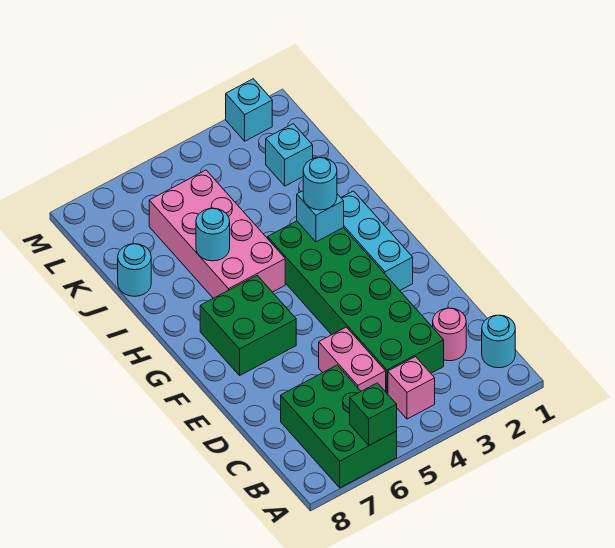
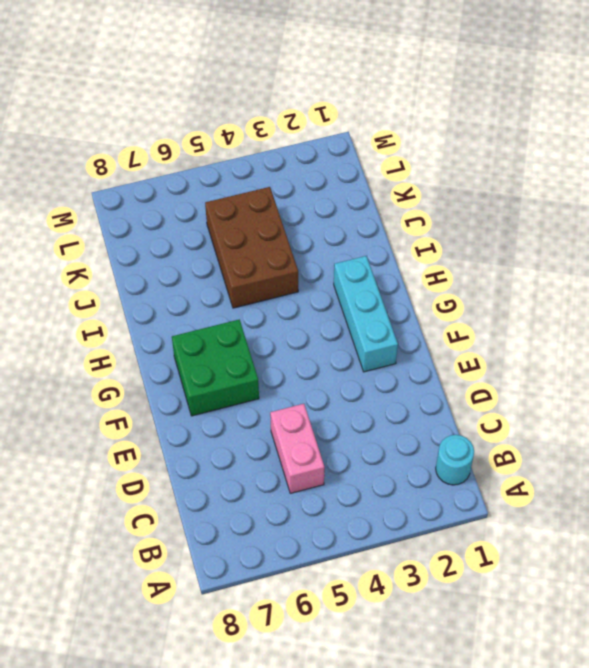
brown brick I4:K5 level 1 -> pink brick H5:K6 level 1
none -> green brick A6:C7 level 1
none -> pink brick B4 level 1
none -> pink round brick C2 level 1

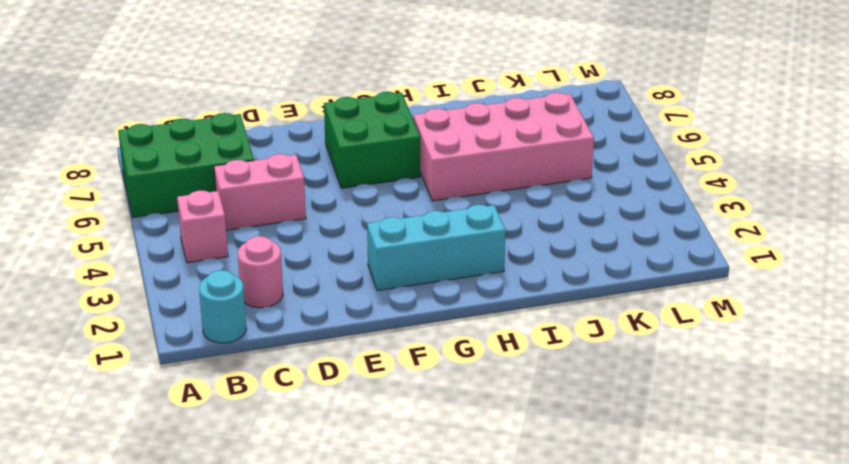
none -> green brick C3:H4 level 1
none -> cyan round brick J8 level 1
none -> cyan brick K2 level 1

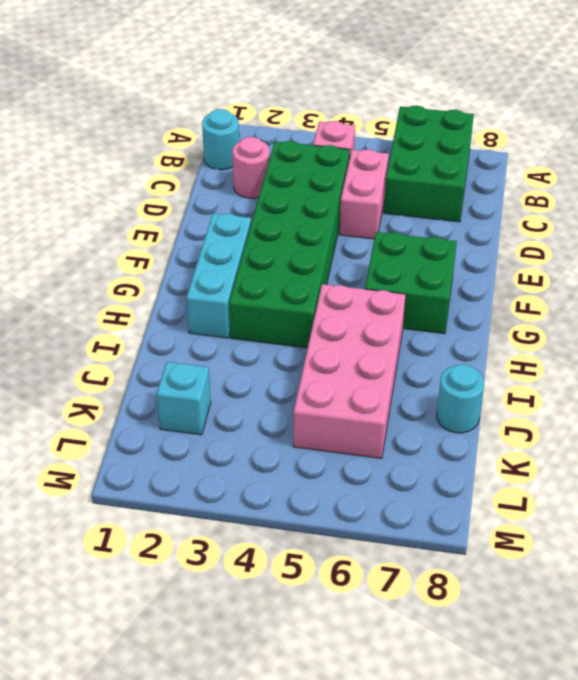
none -> cyan brick M2 level 1
none -> green brick A6 level 2
none -> cyan brick H3 level 2

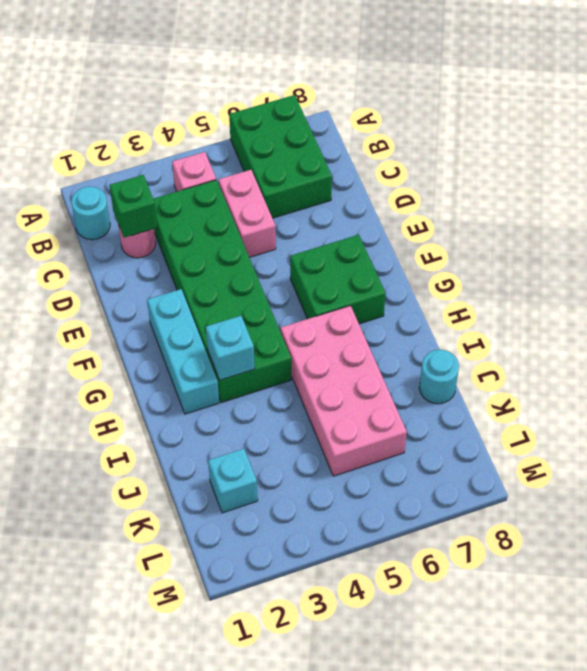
green brick C2 level 2 -> green brick A6 level 2
none -> cyan brick M2 level 1
none -> cyan round brick I6 level 2
none -> cyan round brick H3 level 3

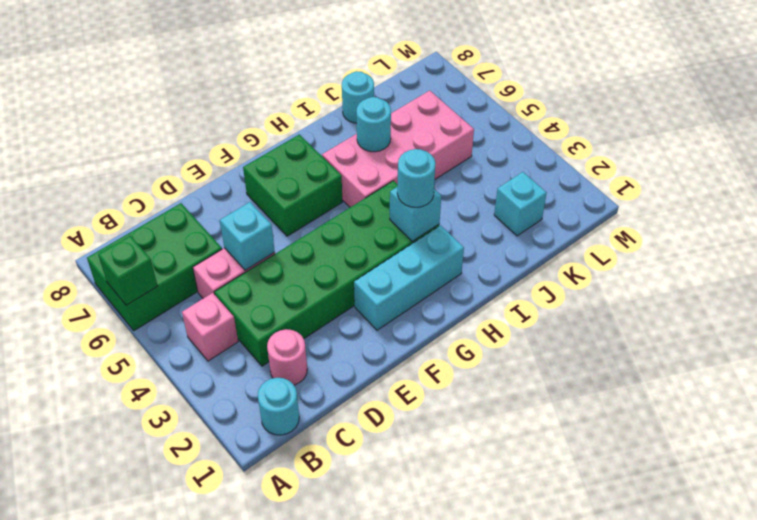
cyan brick D5 level 2 -> cyan brick M2 level 1

